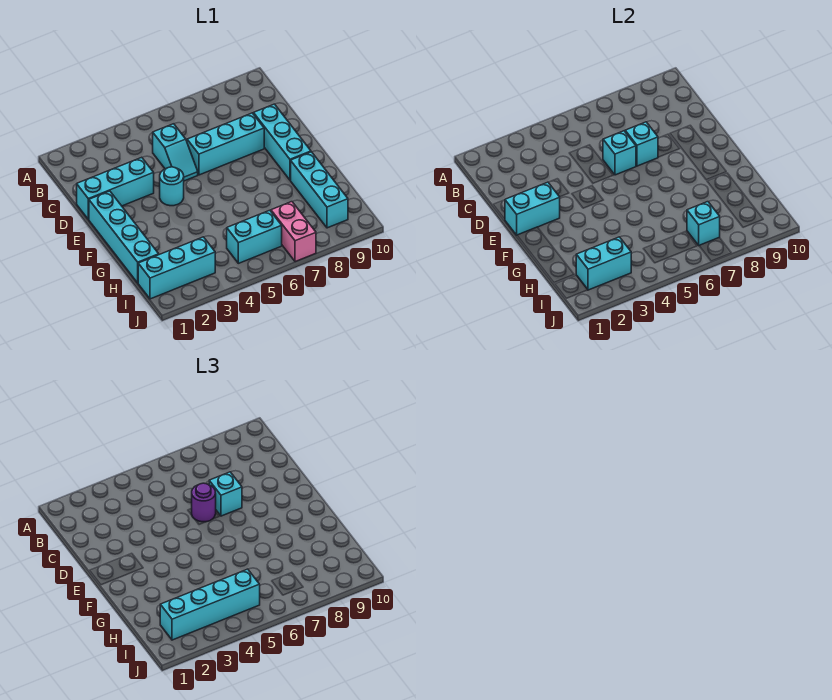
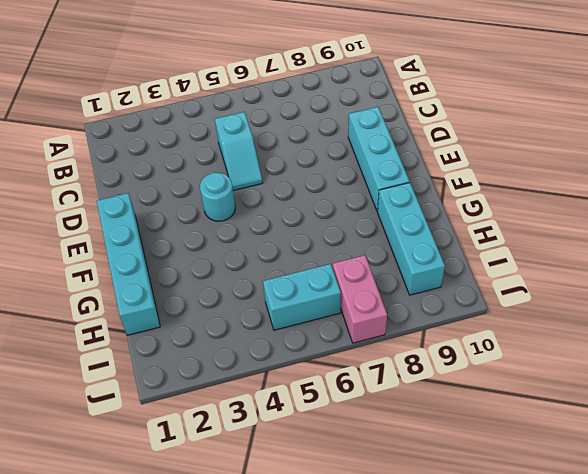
none -> cyan brick D1:D3 level 1
none -> cyan brick D6:D8 level 1
none -> cyan brick I1:I3 level 1

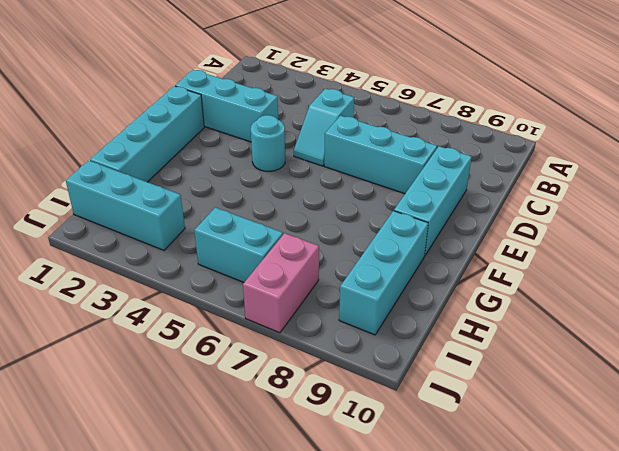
none -> cyan brick D6 level 2
none -> cyan brick D7 level 2
none -> cyan brick E1:E2 level 2

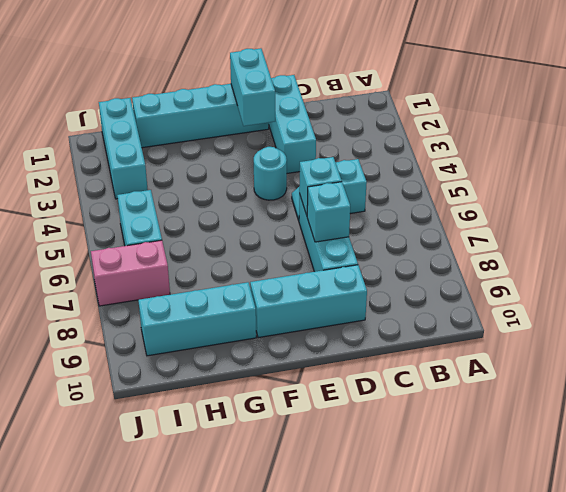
none -> cyan brick I2:I3 level 2
none -> cyan brick I7 level 2
none -> purple round brick D6 level 3

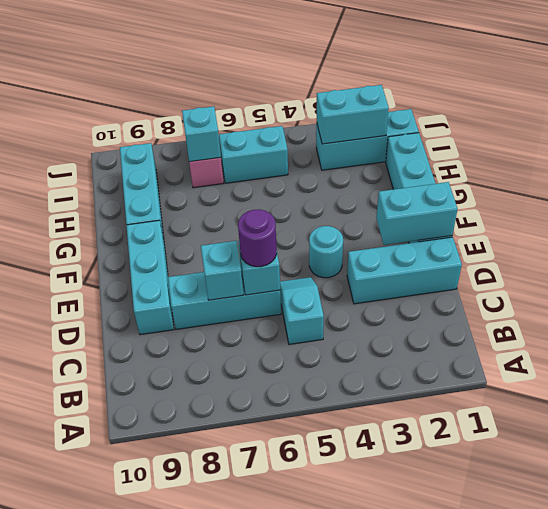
none -> cyan brick D7 level 3
none -> cyan brick I2:I5 level 3

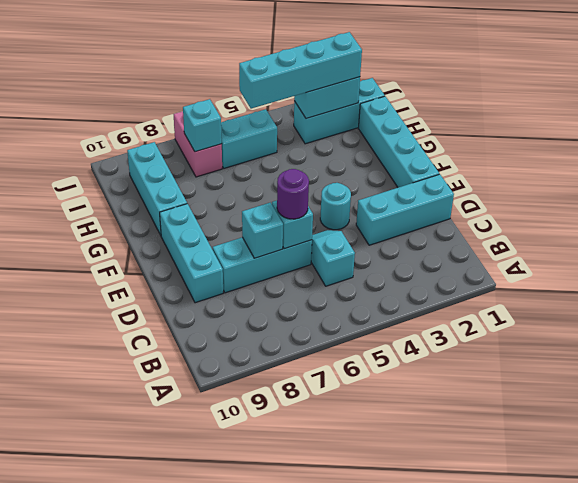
none -> cyan brick E1:E2 level 2
none -> cyan brick D7 level 3

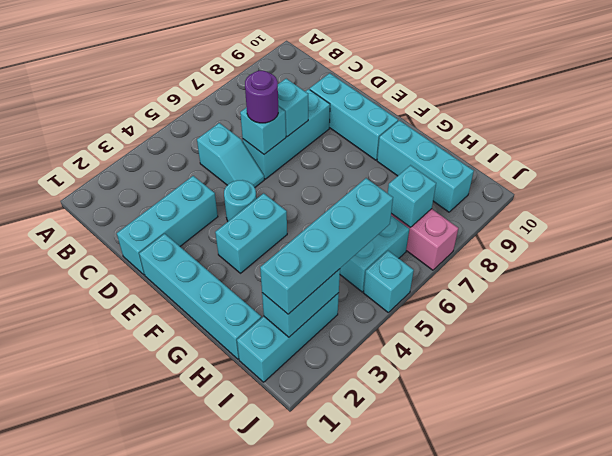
cyan brick F3:F4 level 1 -> cyan brick E1:E2 level 2
cyan brick J5 level 1 -> cyan brick D7 level 3

